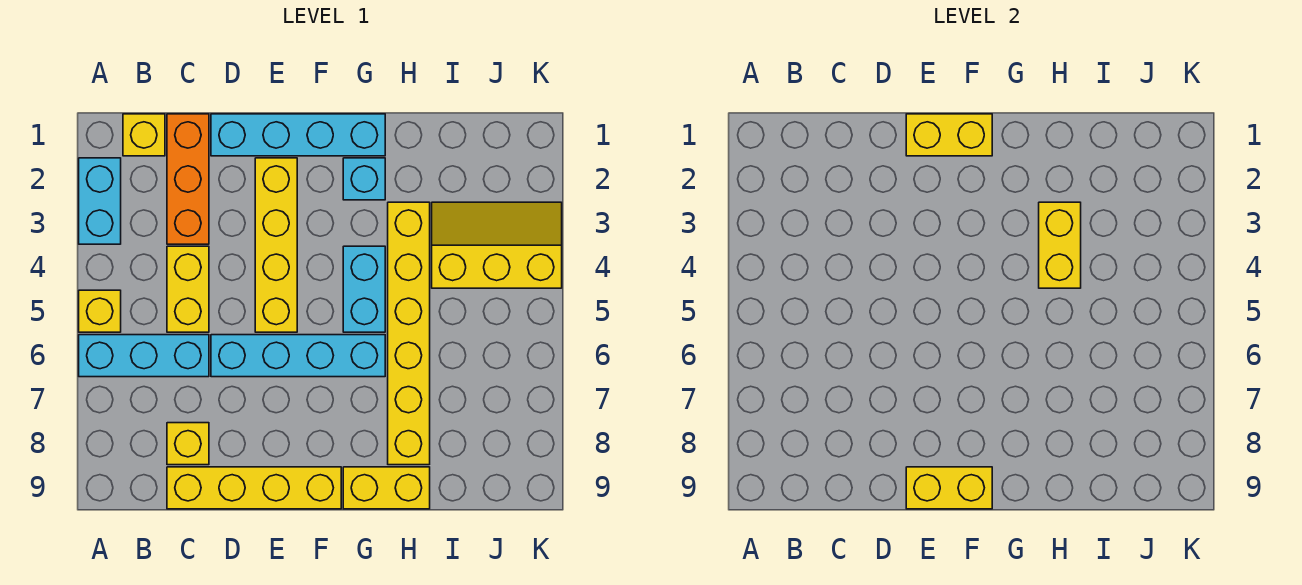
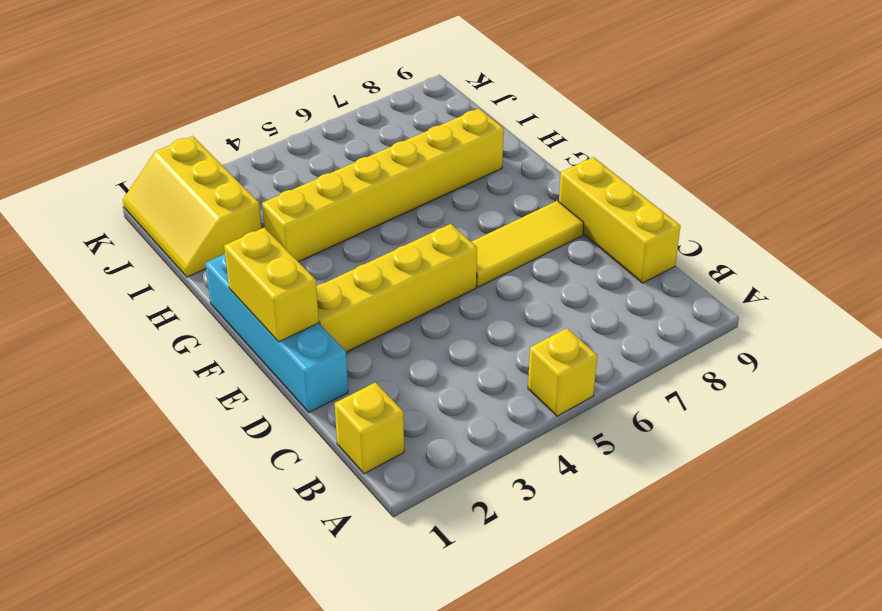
yellow brick C9:E9 level 1 -> yellow brick C9:F9 level 1
yellow tile E6:E8 level 1 -> cyan brick D6:G6 level 1
yellow slope I1:K2 level 1 top 2 -> yellow slope I3:K4 level 1 top 4
none -> cyan brick A2:A3 level 1
none -> cyan brick A6:C6 level 1
none -> orange brick C1:C3 level 1

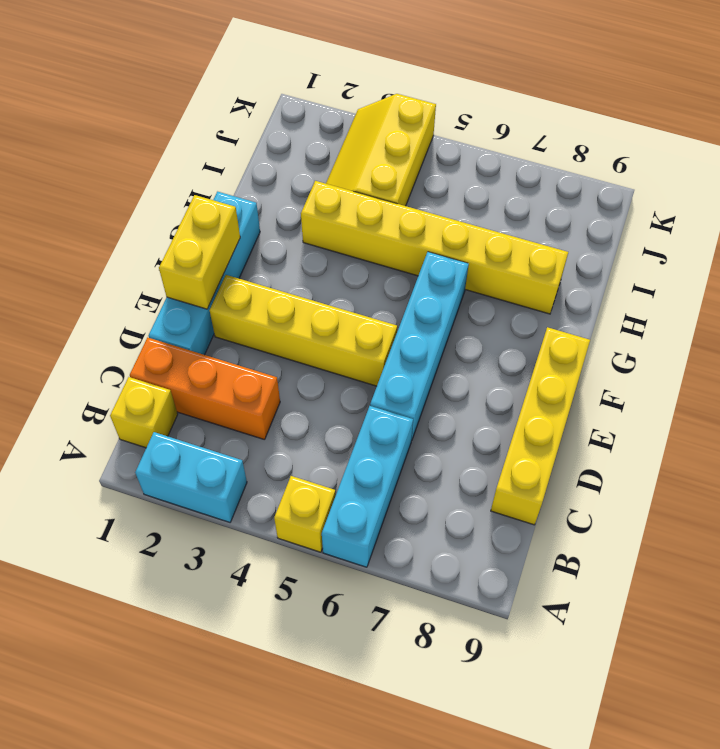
none -> yellow brick C4:C5 level 1
none -> yellow brick C8 level 1
none -> cyan brick G2 level 1

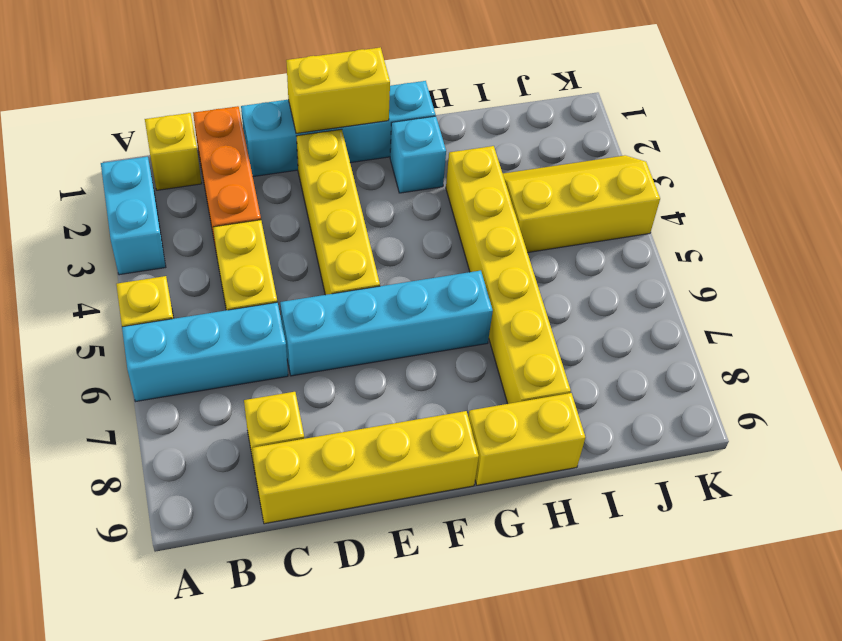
none -> cyan brick G4:G5 level 1
none -> yellow brick E9:F9 level 2
none -> yellow brick H3:H4 level 2

